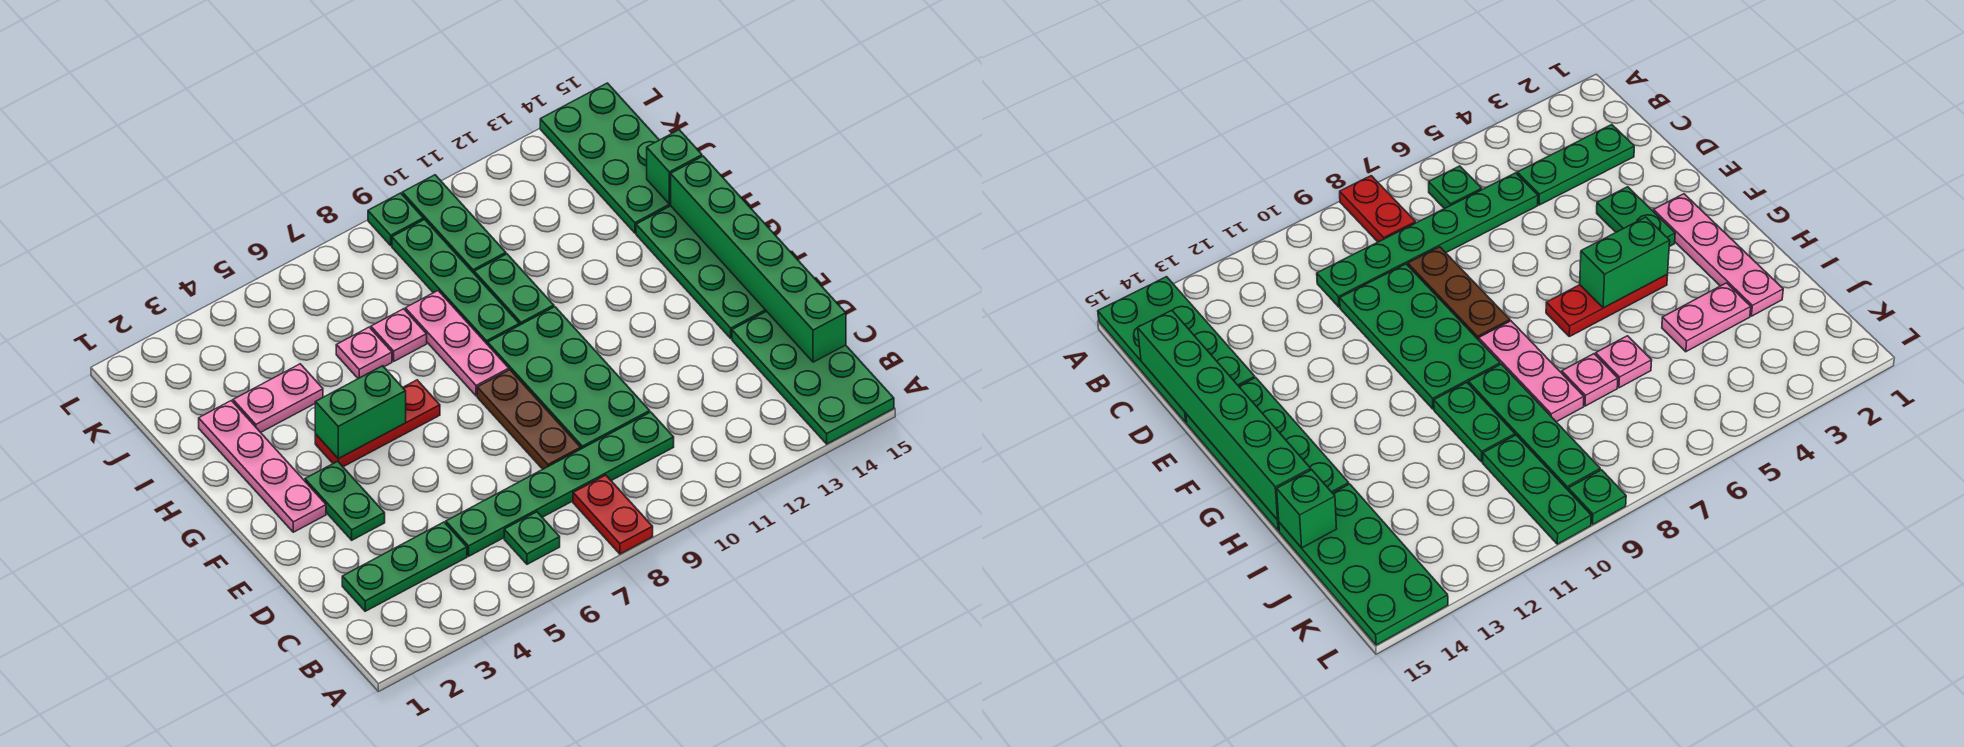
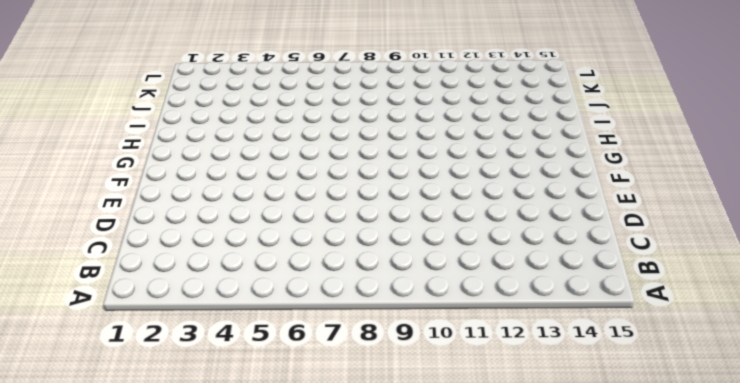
none -> red plate A8:B8 level 1
none -> green plate A14:D15 level 1
none -> green plate B6 level 1

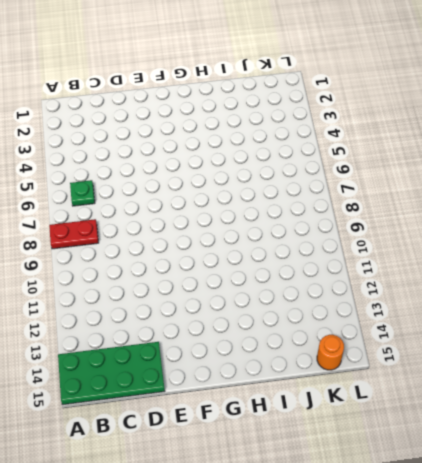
orange round brick K15 level 1 -> green plate I14:L15 level 1
none -> green plate C2:C4 level 1
none -> green plate C5:C10 level 1
none -> brown plate D8:F8 level 1

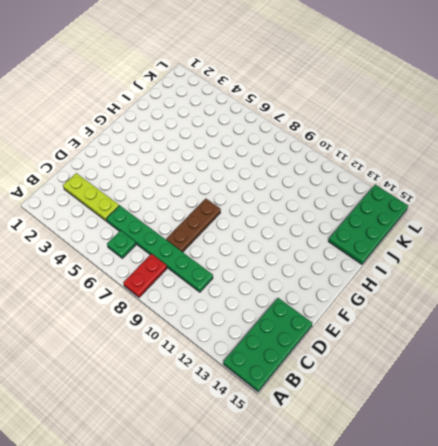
lime plate C2:C4 level 1 -> green plate C2:C4 level 1
none -> green plate D9:G10 level 1
none -> green plate E3:F3 level 1
none -> green plate E14:H15 level 1

